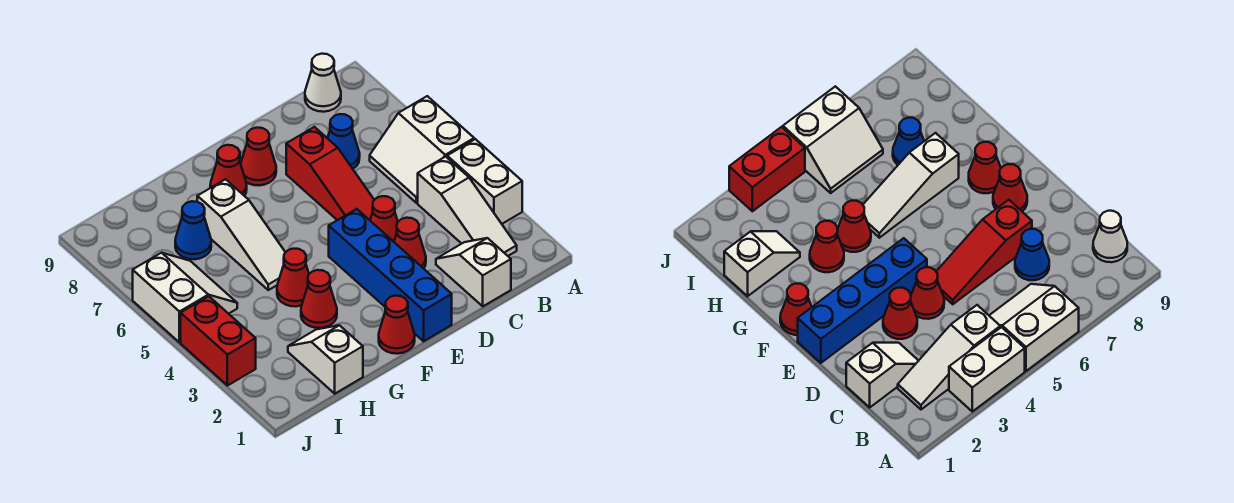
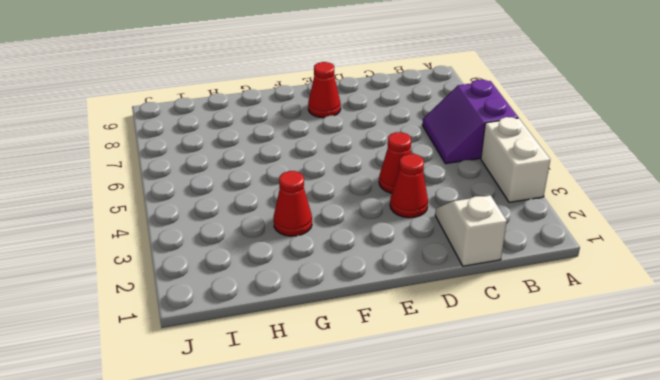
purple slope A5:B6 level 1 top A -> white slope A5:B6 level 1 top A
none -> white slope B2:B4 level 1 top 4
none -> white cone B9 level 1
none -> blue cone C7 level 1

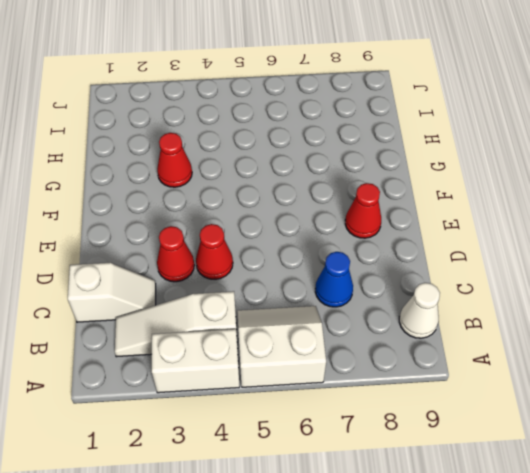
none -> red slope D5:D7 level 1 top 7
none -> blue brick E1:E4 level 1
none -> red cone F1 level 1

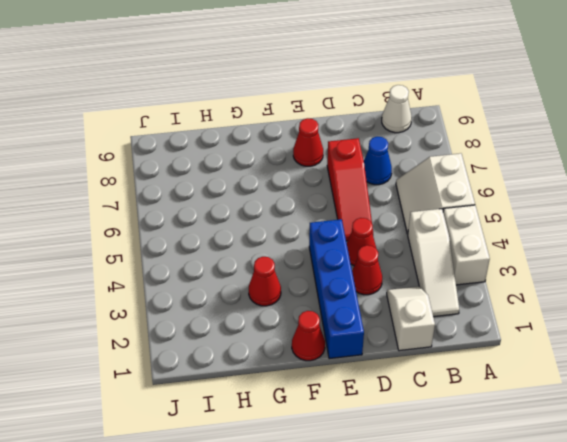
none -> red cone F8 level 1
none -> red cone G4 level 1
none -> white slope G5:G7 level 1 top 7

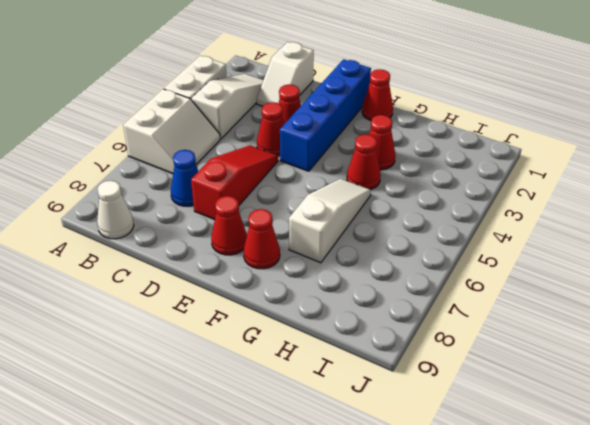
none -> white slope H1:H2 level 1 top 1
none -> blue cone H7 level 1
none -> white slope I5:J6 level 1 top J

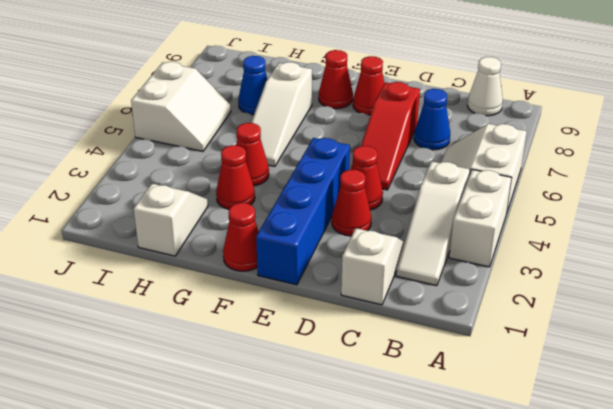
none -> red brick J3:J4 level 1

